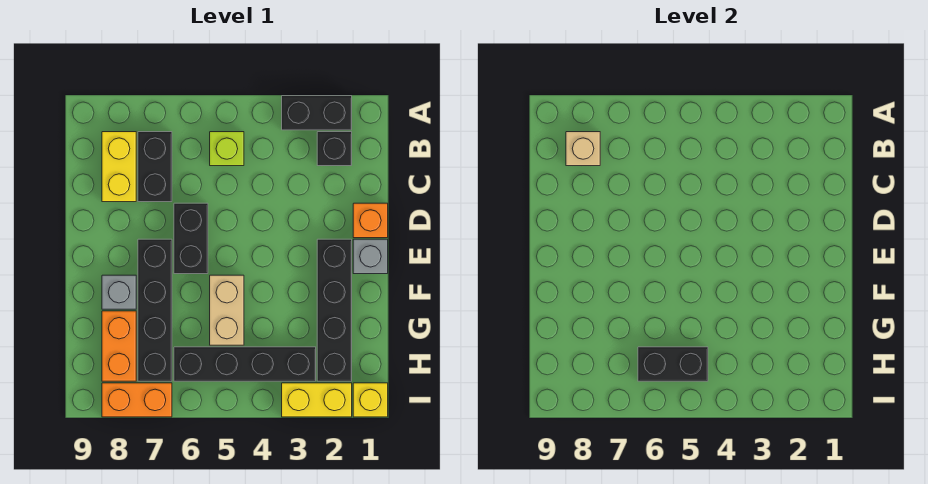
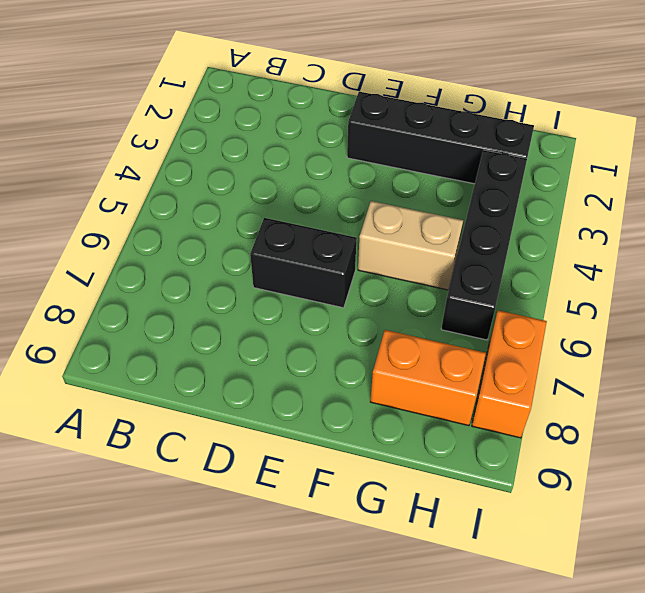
none -> black brick A2:A3 level 1
none -> black brick B2 level 1
none -> lime brick B5 level 1

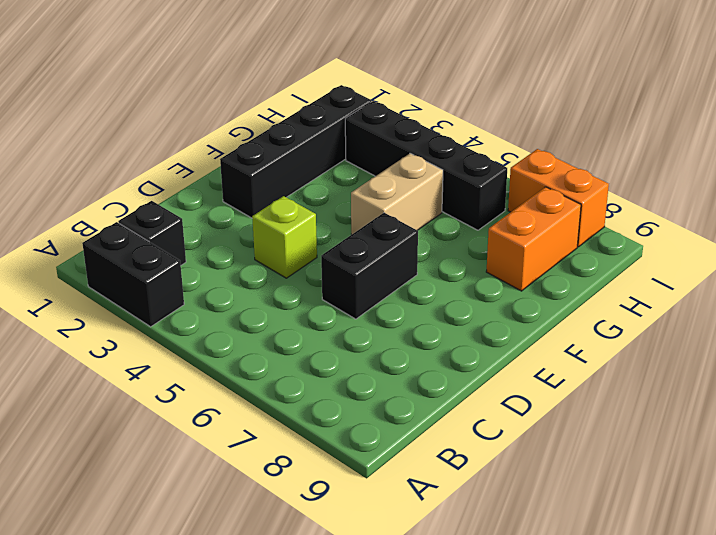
lime brick D4 level 1 -> lime brick B5 level 1
none -> black brick B7:C7 level 1
none -> yellow brick B8:C8 level 1
none -> orange brick D1 level 1

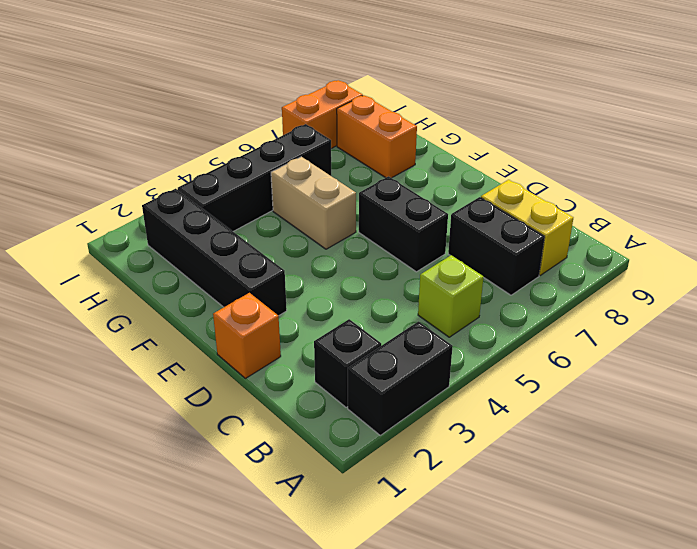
none -> grey brick E1 level 1
none -> black brick E7:H7 level 1
none -> grey brick F8 level 1

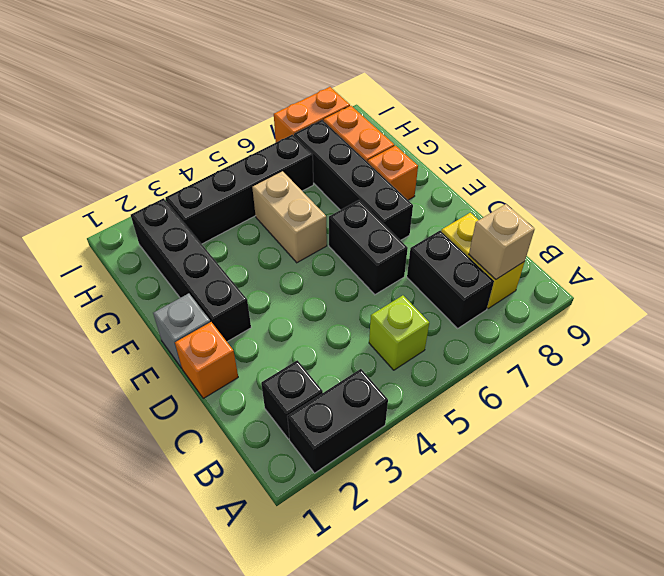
orange brick F8 level 1 -> grey brick F8 level 1
none -> yellow brick I1 level 1
none -> yellow brick I2:I3 level 1
none -> black brick H5:H6 level 2

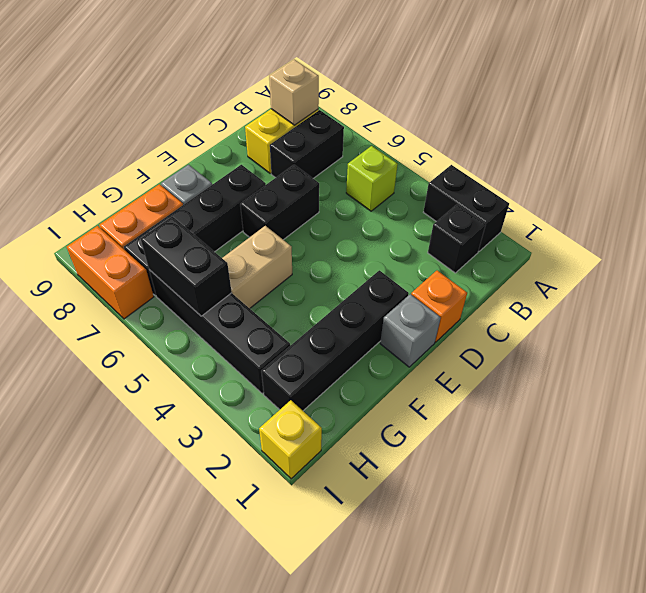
none -> yellow brick I2:I3 level 1

